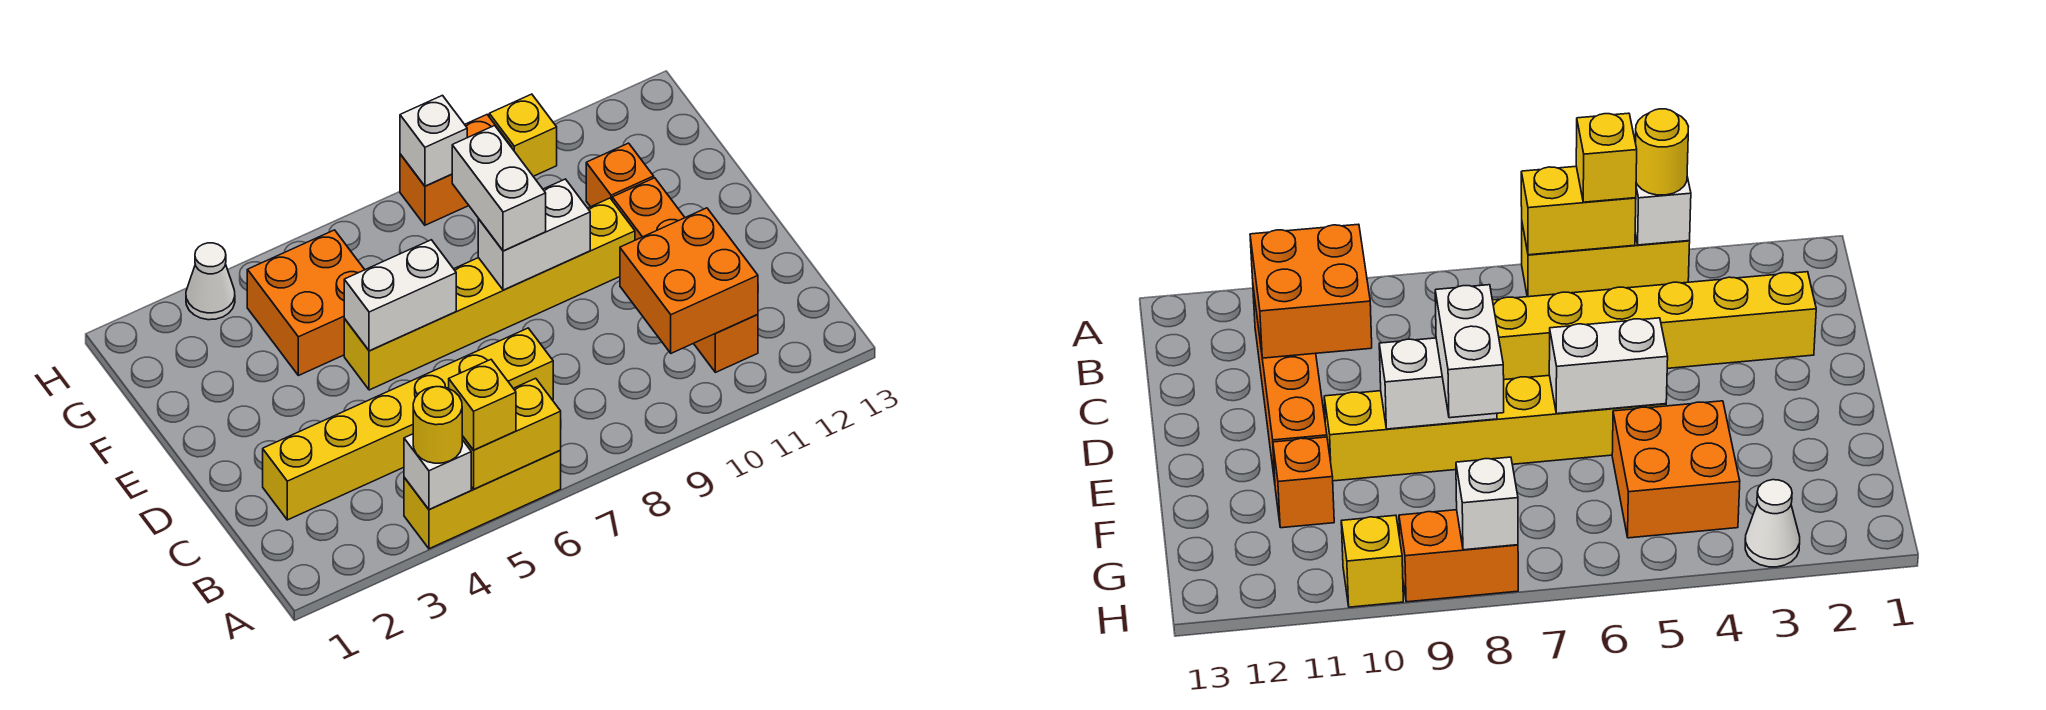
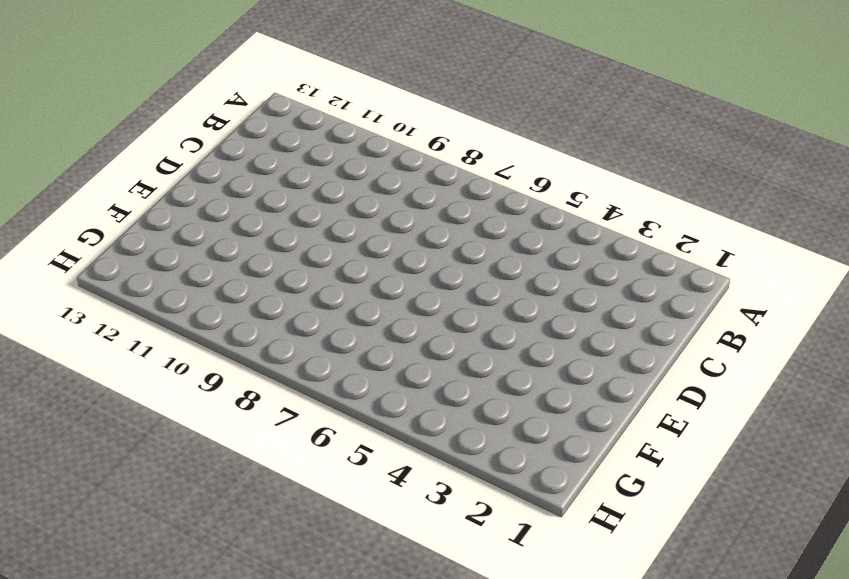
none -> yellow brick A4:A6 level 1
none -> orange brick B11:E11 level 1
none -> yellow brick C2:C7 level 1

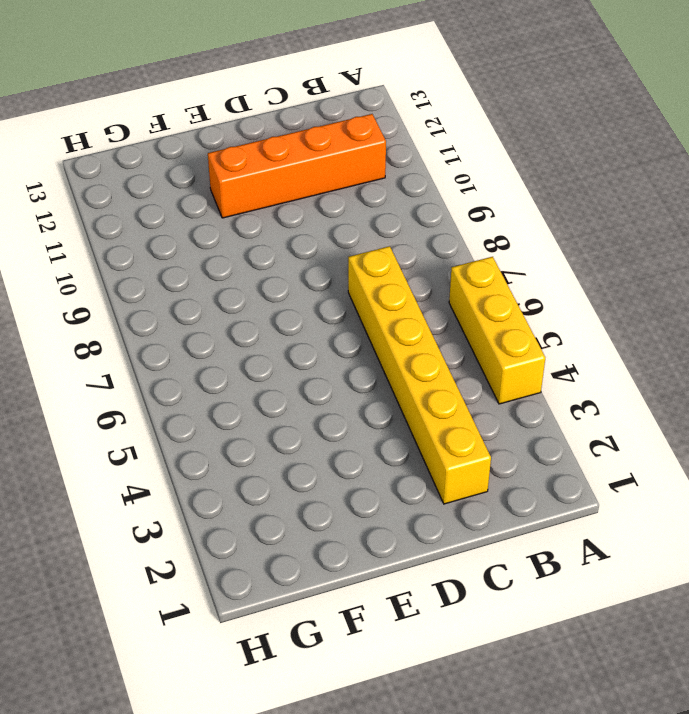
none -> yellow brick E5:E10 level 1
none -> orange brick F4:G5 level 1
none -> orange brick F11 level 1

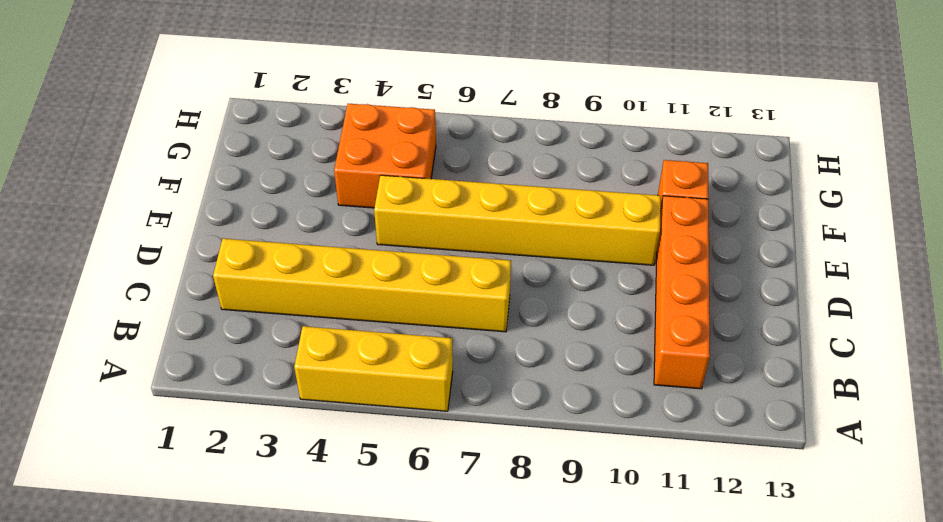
none -> white cone H3 level 1
none -> orange brick H8:H9 level 1
none -> yellow brick H10 level 1

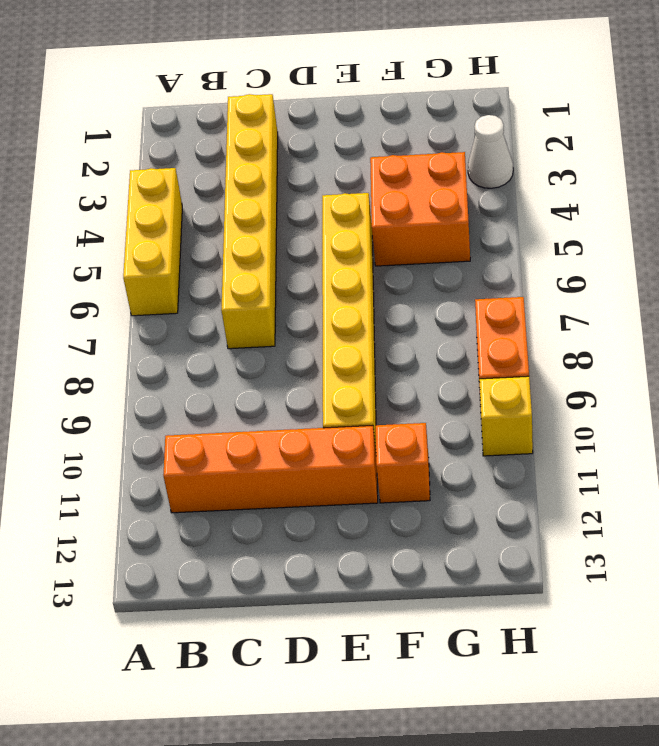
none -> white brick A4 level 2
none -> yellow brick A5:A6 level 2
none -> orange brick B10:C11 level 2

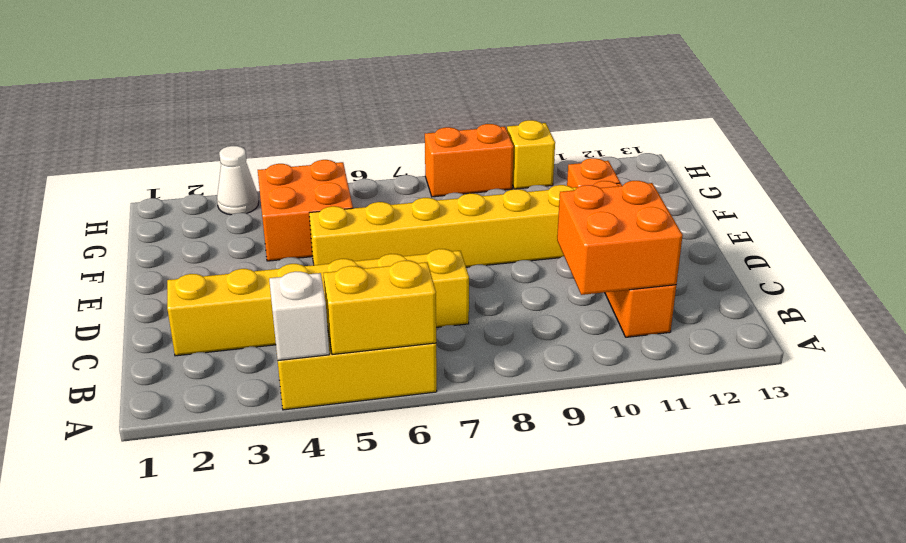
none -> white brick E5:E6 level 2
none -> white brick E8:E9 level 2
none -> white brick H8 level 2

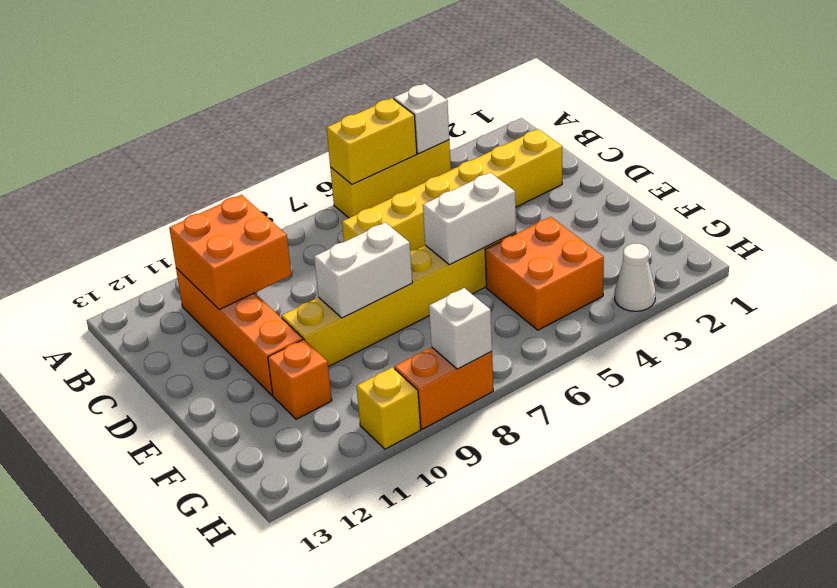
none -> yellow round brick A4 level 3
none -> yellow brick A5 level 3
none -> white brick E8:F8 level 3

